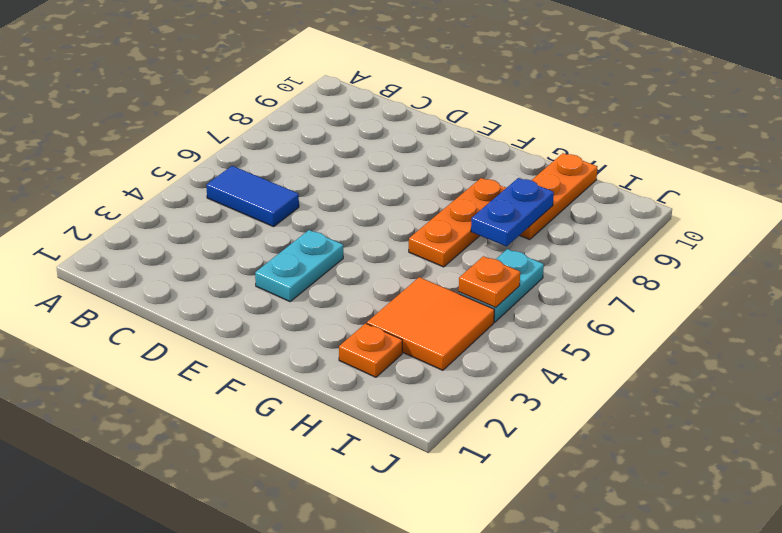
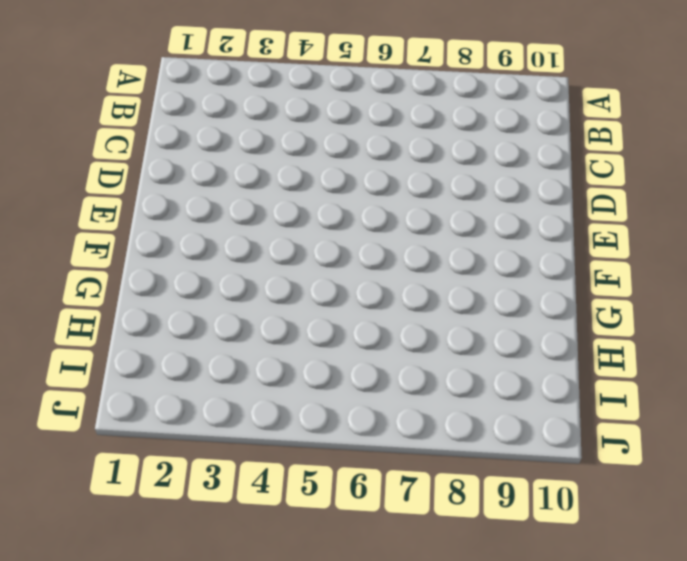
none -> blue tile B5:C5 level 1
none -> cyan plate E3:E4 level 1

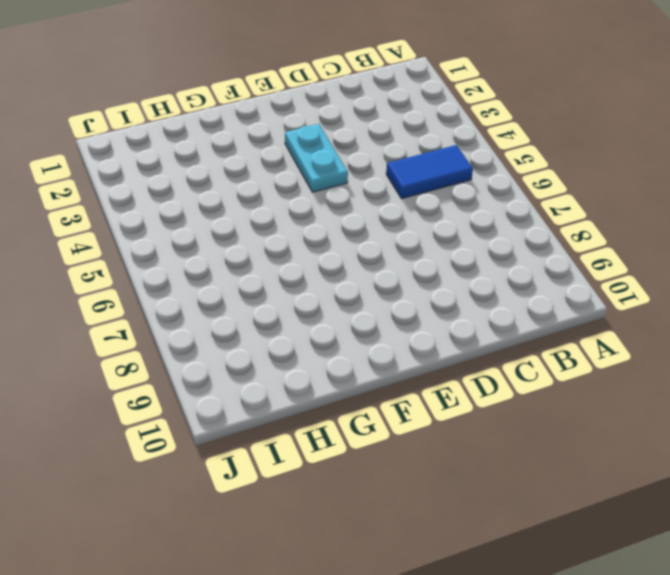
none -> orange plate G6:G8 level 1
none -> orange plate H2 level 1

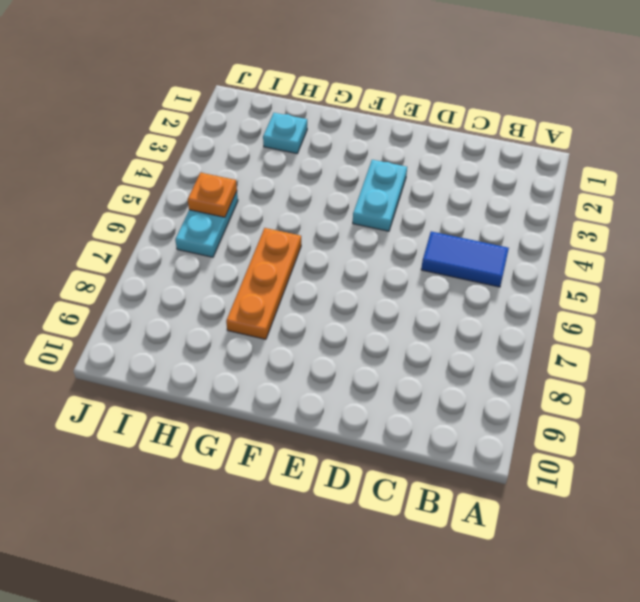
cyan plate H2 level 1 -> orange plate H2 level 1
none -> orange tile H3:I4 level 1
none -> orange plate H8:H10 level 1

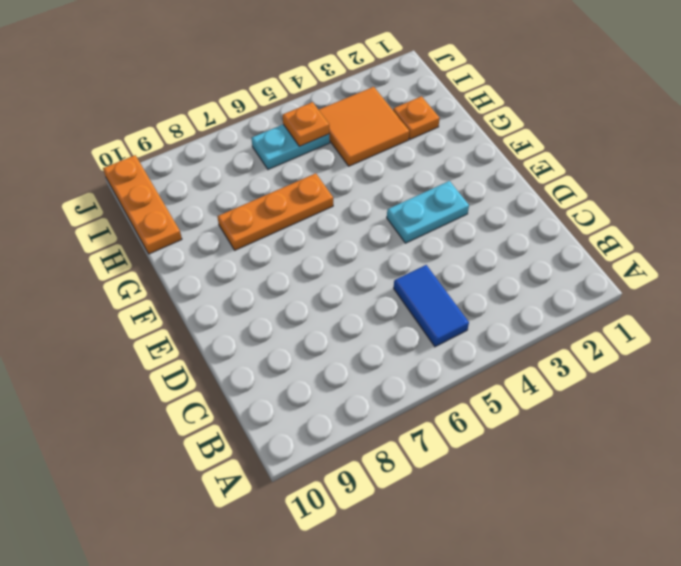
orange plate H10:J10 level 1 -> orange plate H8:H10 level 1
none -> blue plate H7:H8 level 2

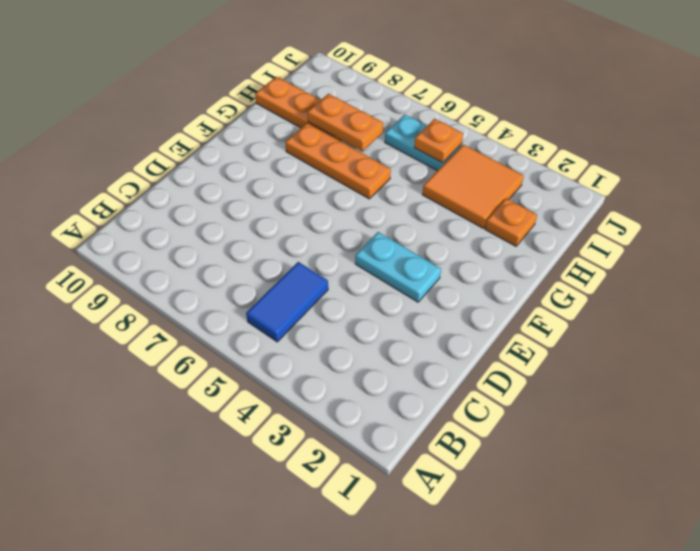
orange plate H7:H8 level 2 -> blue plate H7:H8 level 2

